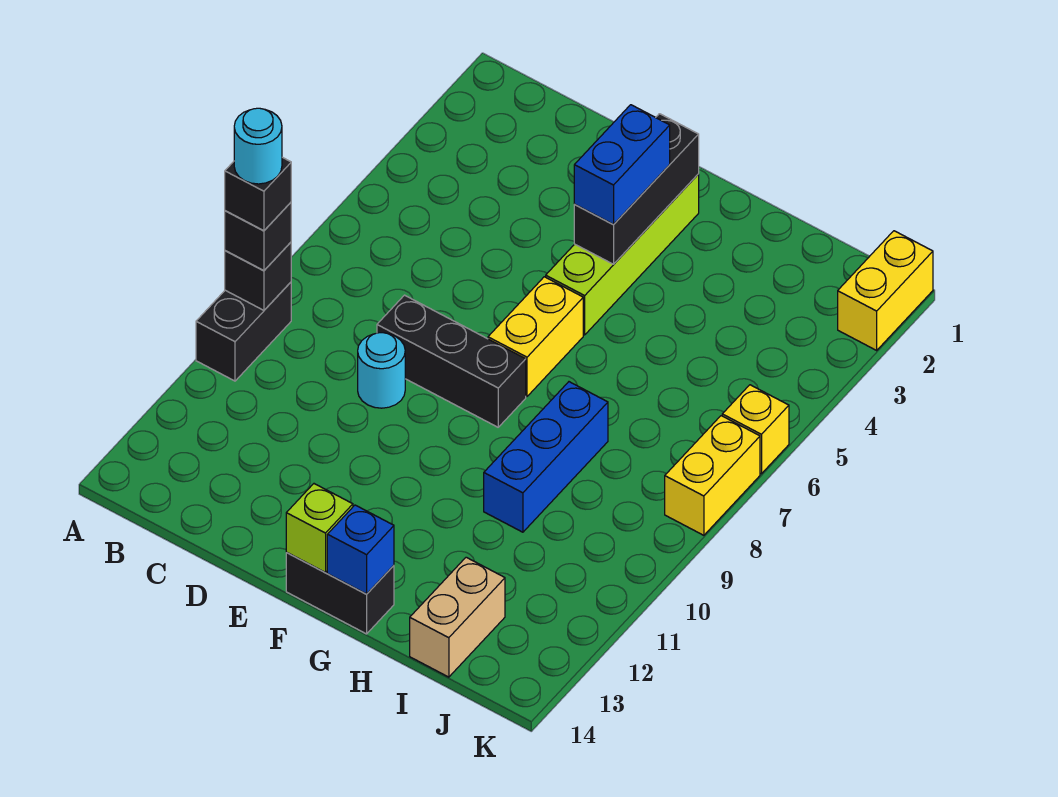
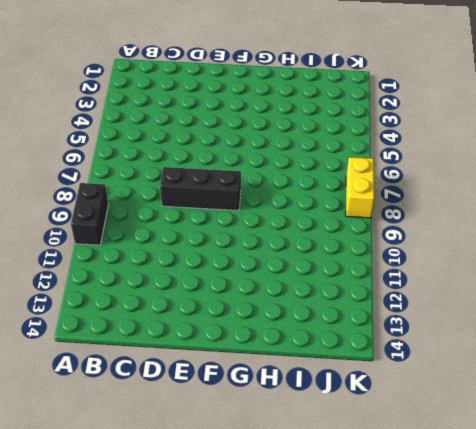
none -> cyan round brick D9 level 1
none -> lime brick F2:F5 level 1
none -> yellow brick F6:F7 level 1

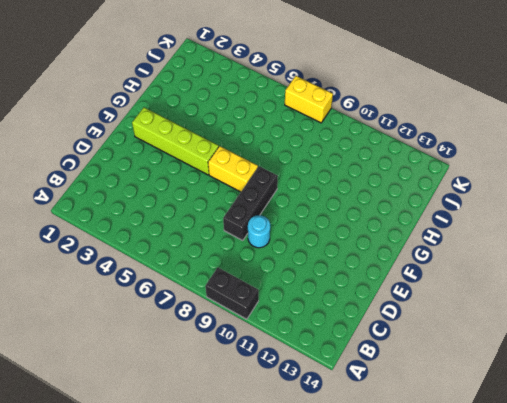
none -> black brick F14:G14 level 1
none -> blue brick H8:H10 level 1
none -> tan brick I13:I14 level 1

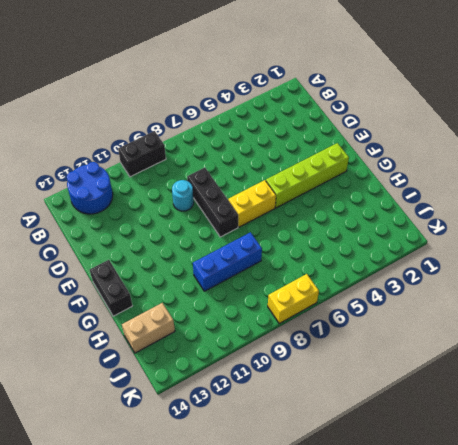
blue round brick A12:B13 level 1 -> none
none -> yellow brick K1:K2 level 1
none -> yellow brick K6 level 1
none -> black brick A9 level 2

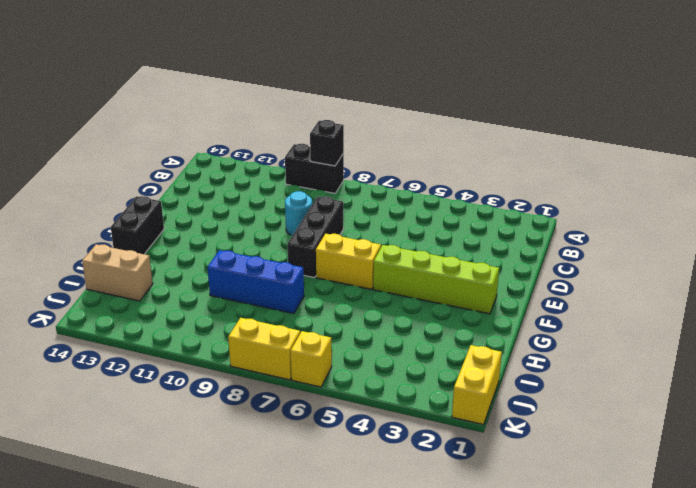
yellow brick J1:K1 level 1 -> yellow brick K1:K2 level 1
none -> black brick F2:F4 level 2
none -> lime brick F14 level 2
none -> blue brick G14 level 2

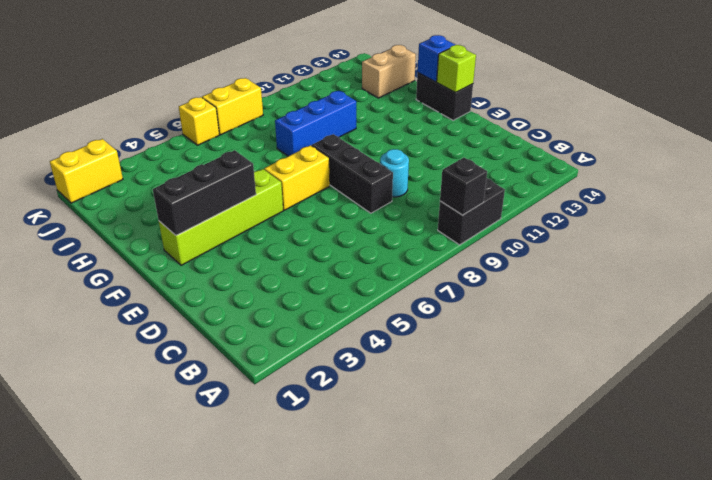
none -> black brick A9 level 3
none -> blue brick F3:F4 level 3
none -> black brick A9 level 4

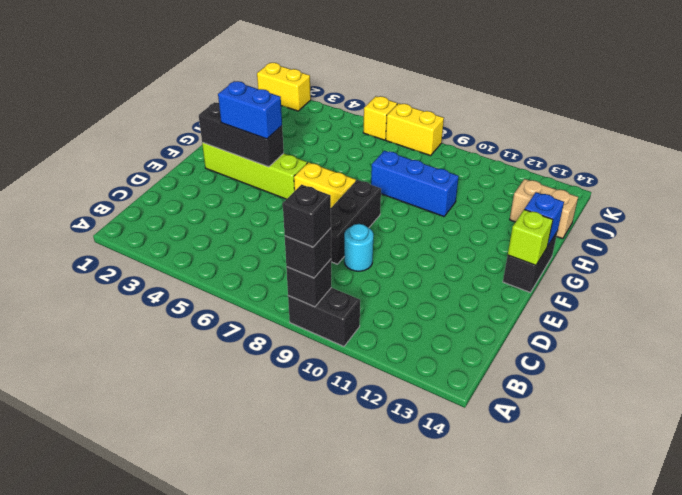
none -> cyan round brick A9 level 5

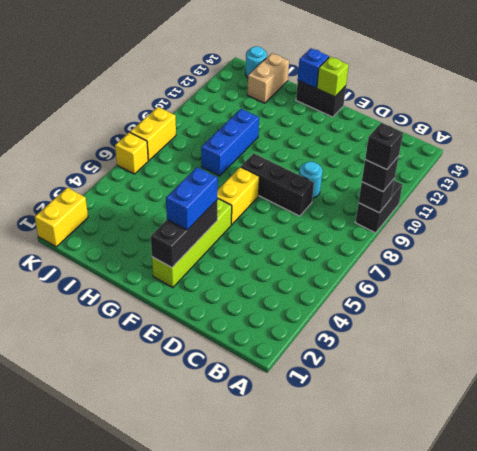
cyan round brick J14 level 1 -> cyan round brick A9 level 5

